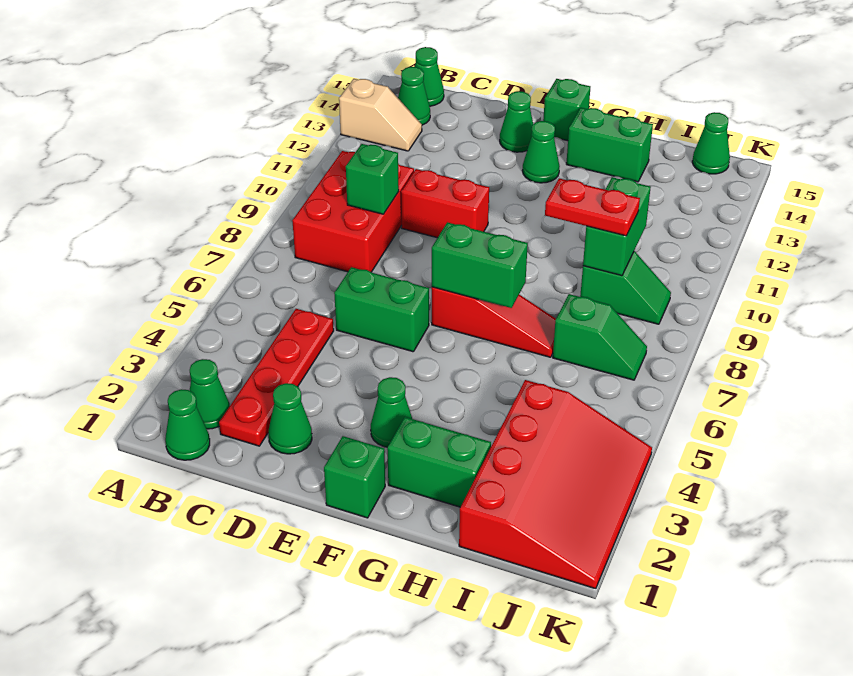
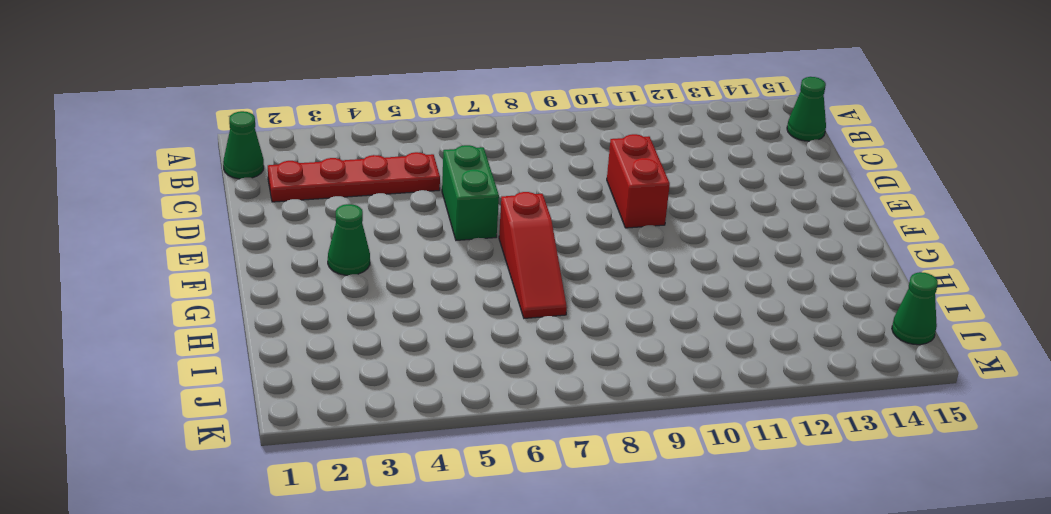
none -> tan slope A13:B13 level 1 top A
none -> green cone B2 level 1
none -> red brick B8:C10 level 1

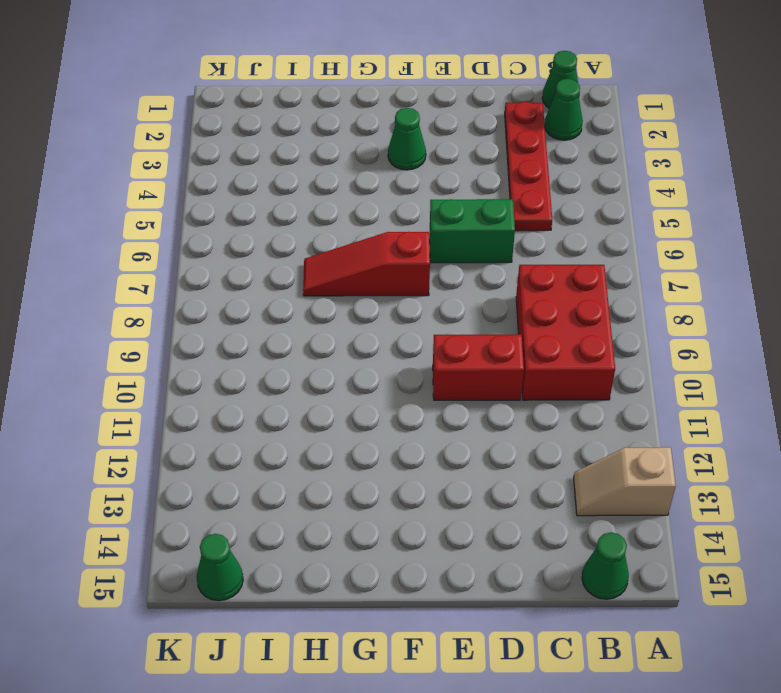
none -> green cone B14 level 1
none -> green cone D2 level 1
none -> green cone E14 level 1

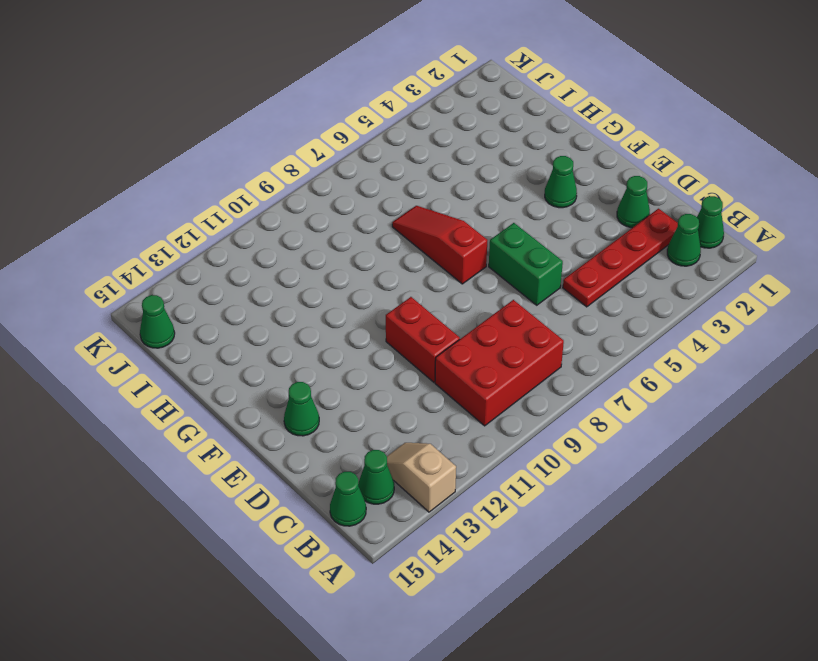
none -> green brick F1 level 1
none -> green cone F13 level 1
none -> green brick F15 level 1

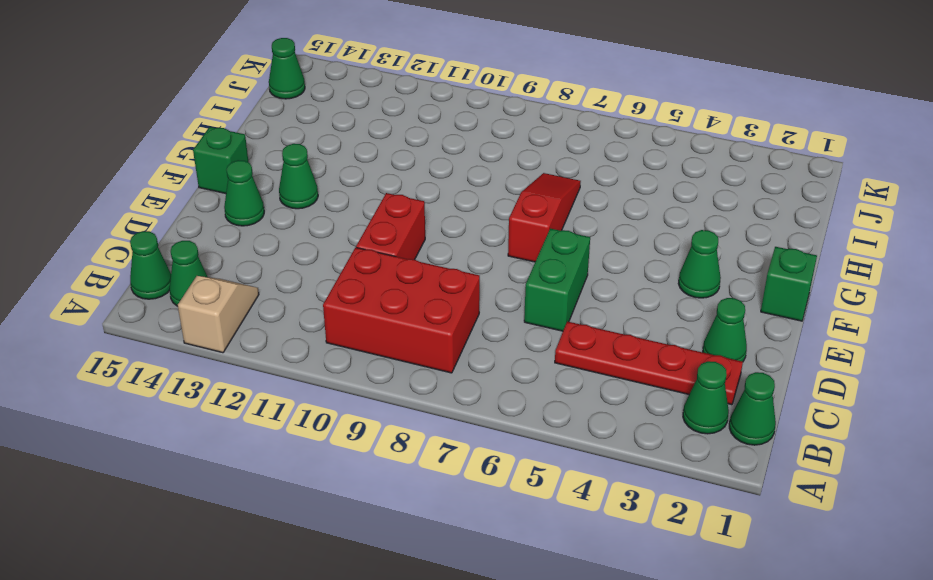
none -> green brick G2:H2 level 1
none -> green brick G14:H14 level 1
none -> red slope I1:K4 level 1 top I

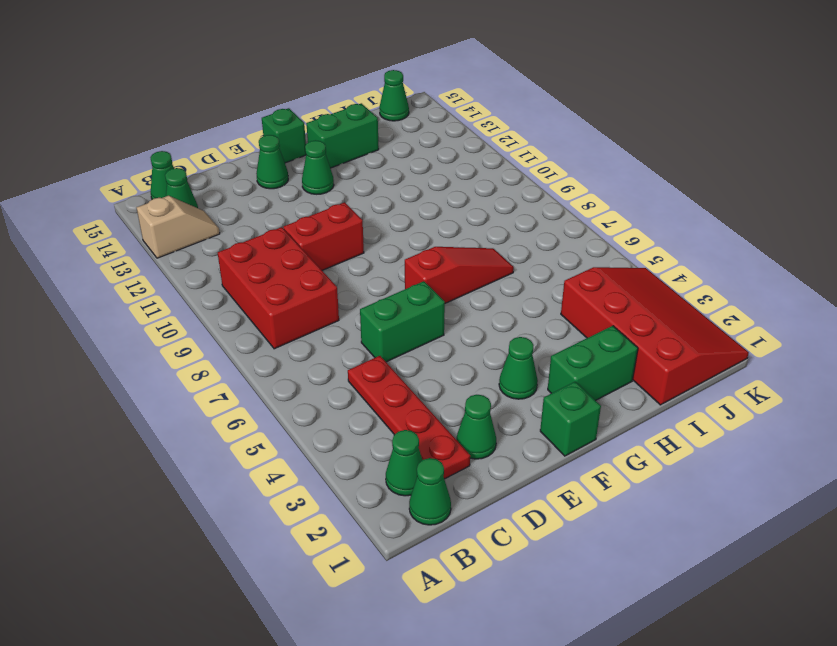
none -> green slope I7:J7 level 1 top I
none -> green slope I9:J9 level 1 top I
none -> green brick C9 level 2

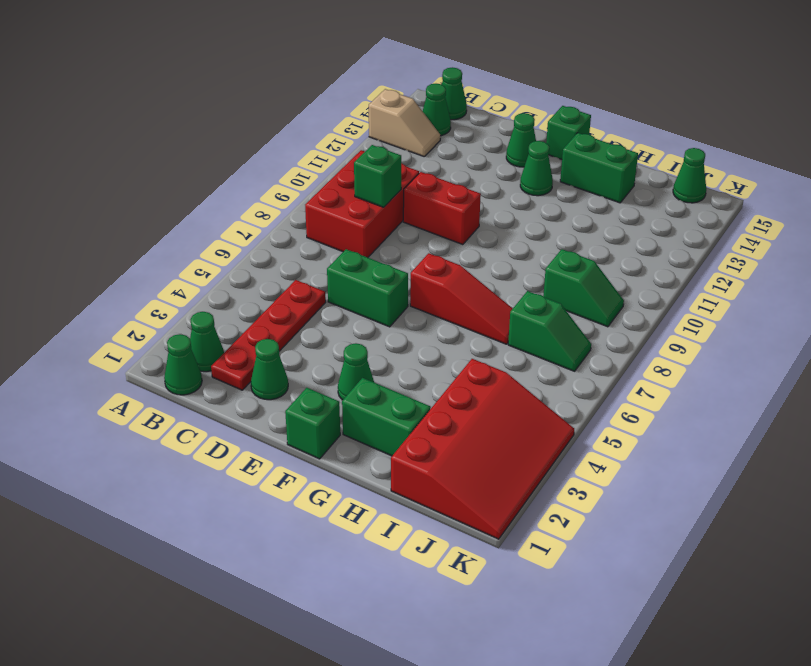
none -> green brick F7:G7 level 2
none -> green brick I9:I10 level 2
none -> red plate H9:I9 level 3

